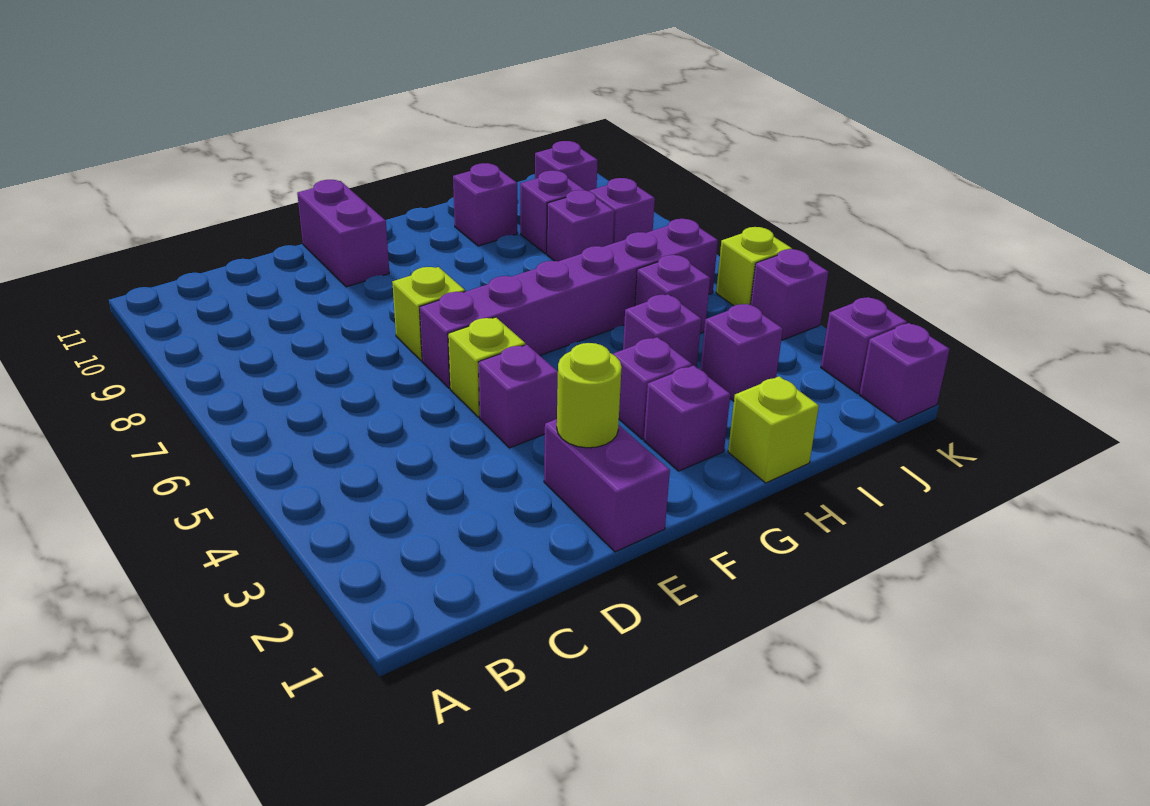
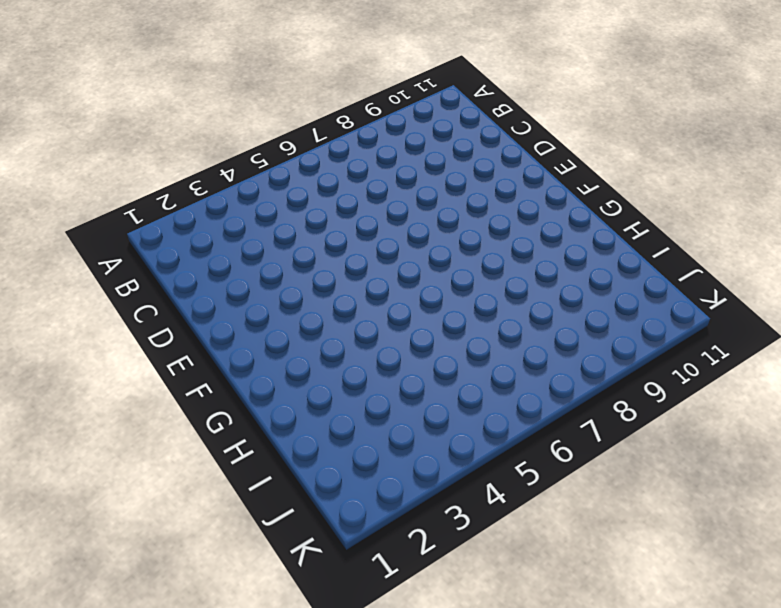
none -> purple brick E1:E2 level 1
none -> purple brick E4 level 1
none -> lime brick E5 level 1

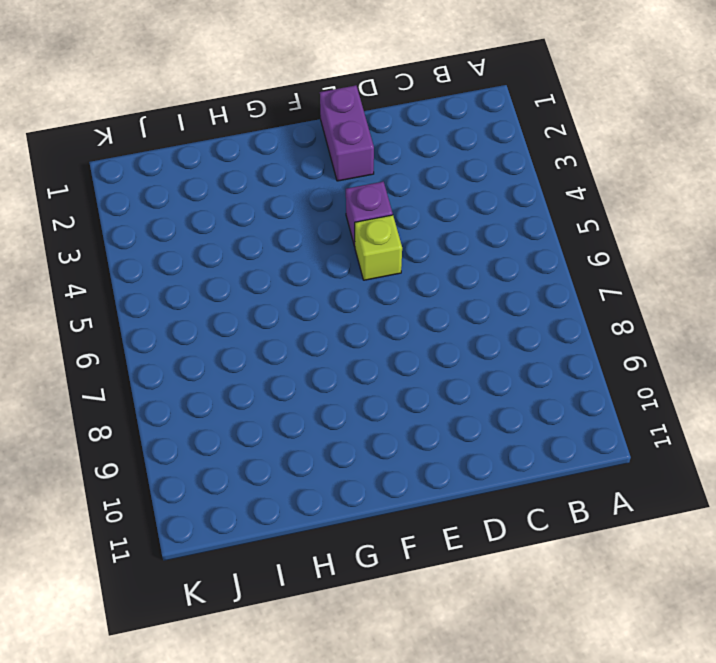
none -> purple brick E6:J6 level 1
none -> lime brick E7 level 1
none -> purple brick E10:E11 level 1

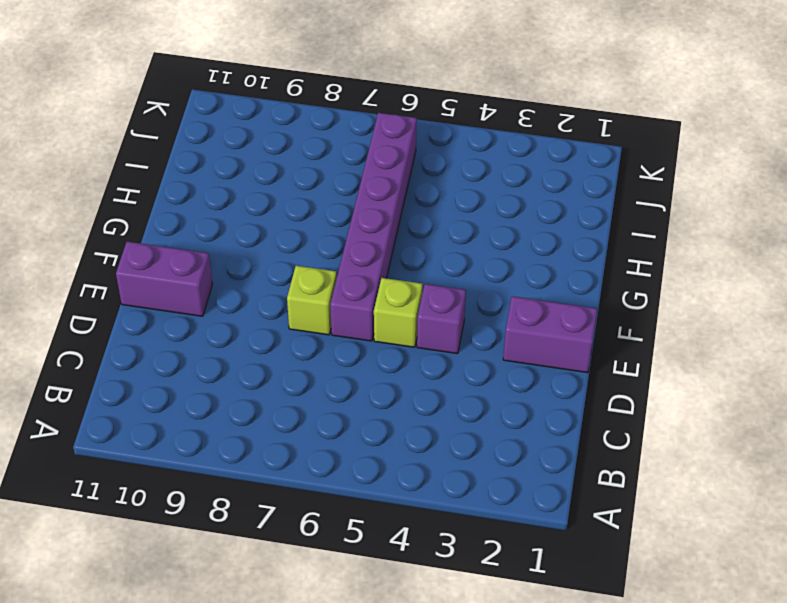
none -> purple brick G2 level 1
none -> purple brick G3 level 1
none -> lime brick H1 level 1

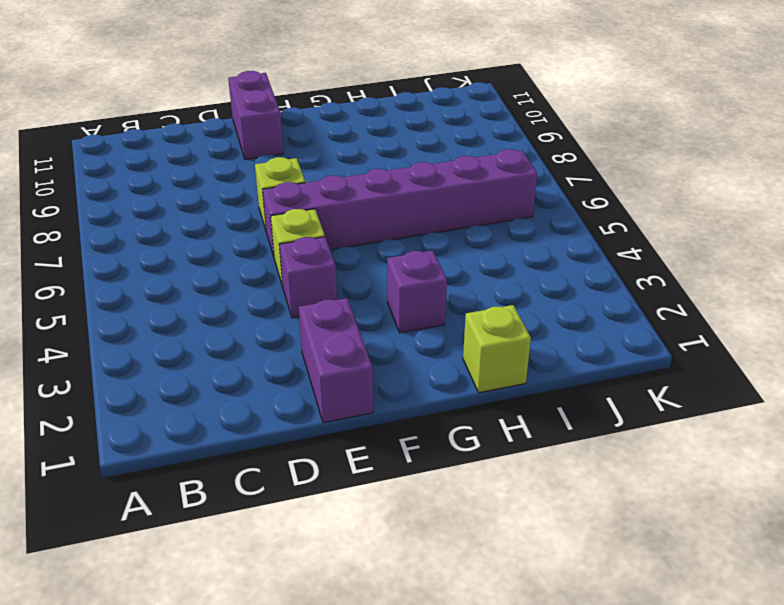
none -> purple brick G2 level 1
none -> purple brick H4 level 1
none -> purple brick H10 level 1

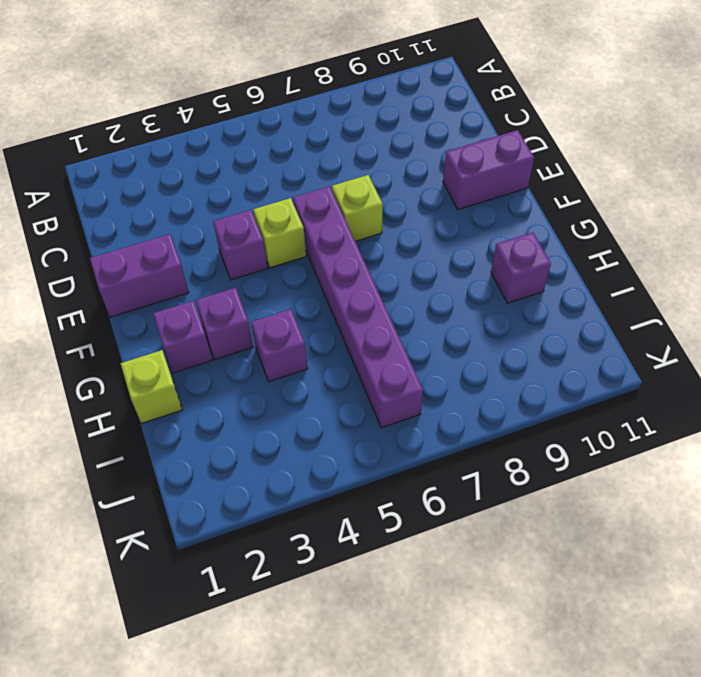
none -> purple brick I3 level 1
none -> purple brick I5 level 1
none -> purple brick I8 level 1

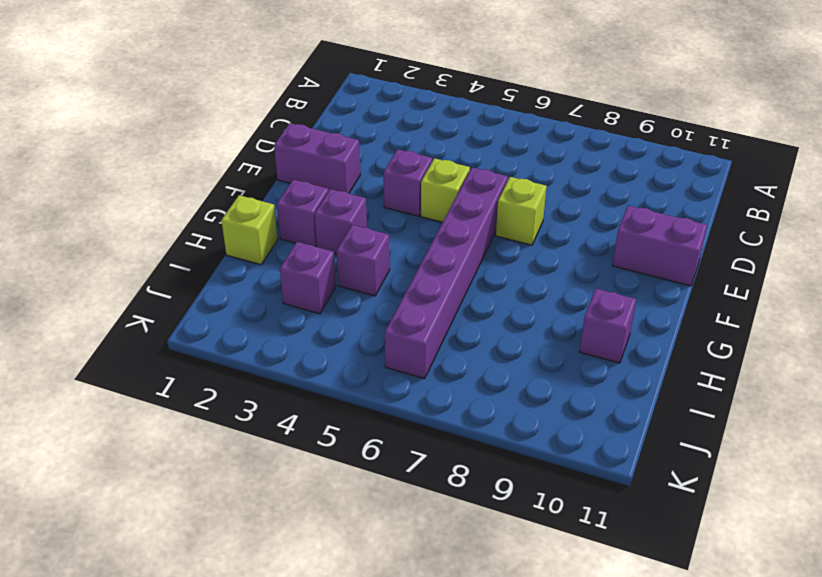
none -> purple brick I5 level 1
none -> purple brick I8 level 1
none -> purple brick I9 level 1

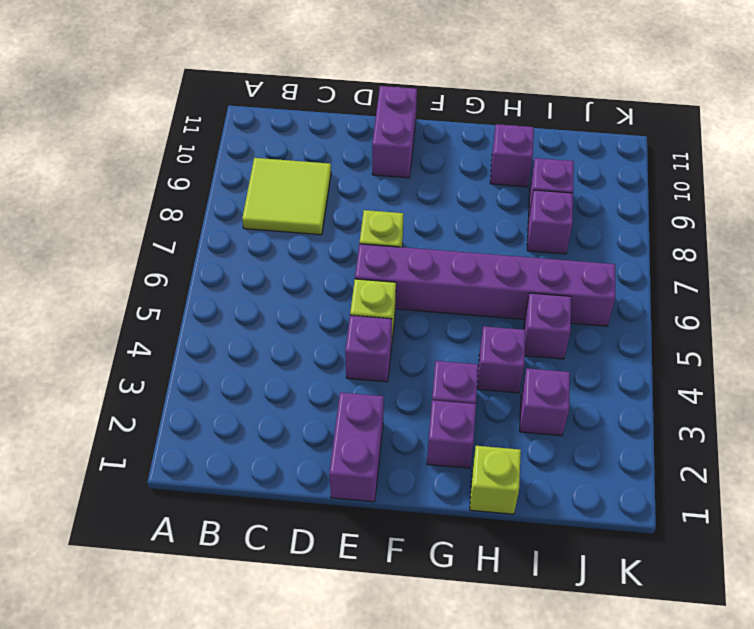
lime tile B8:C9 level 1 -> none
none -> purple brick J8 level 1
none -> purple brick J10 level 1
none -> purple brick K1 level 1

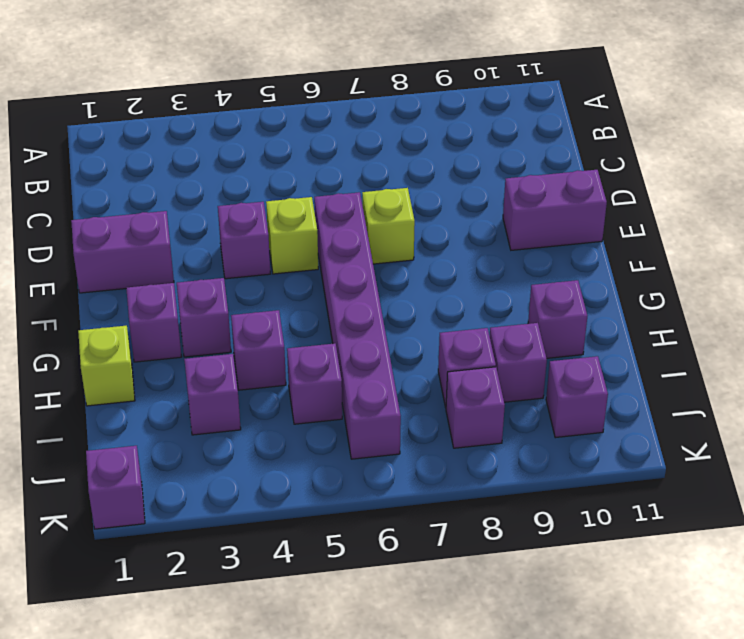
none -> purple brick K2 level 1
none -> purple brick K4 level 1
none -> lime brick K5 level 1

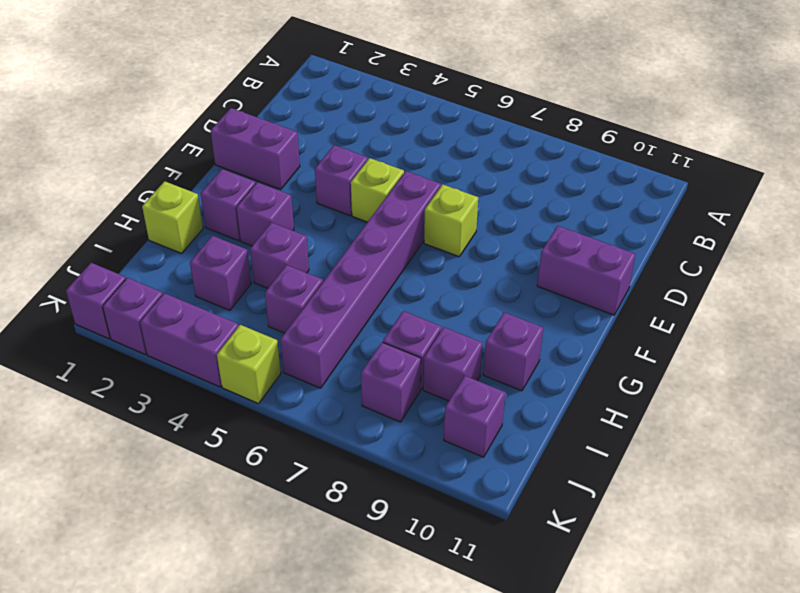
purple brick K3:K4 level 1 -> purple brick K4 level 1
none -> lime round brick E2 level 2

